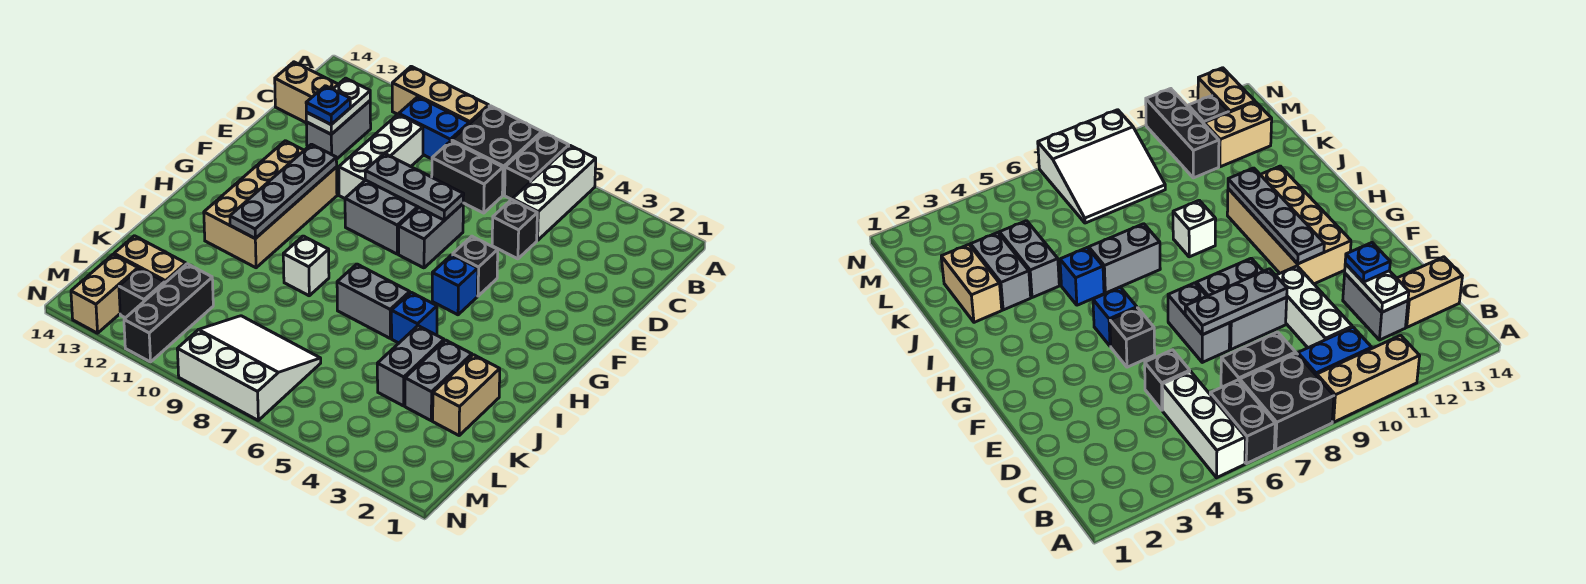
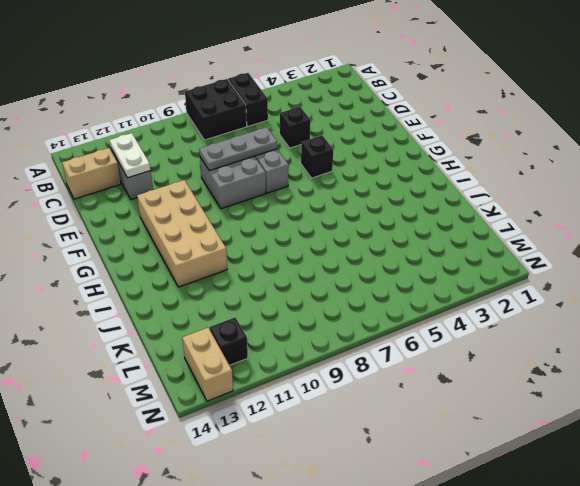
none -> white brick A5:C5 level 1
none -> tan brick A9:A11 level 1
none -> blue brick B9:B10 level 1
none -> black brick C7:C8 level 1

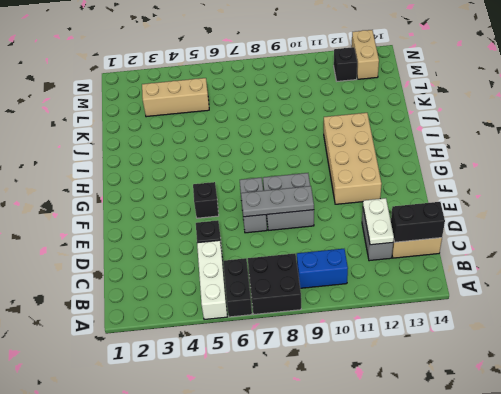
black brick C13:C14 level 2 -> black brick C7:C8 level 1
tan brick L3:L5 level 1 -> tan brick A9:A11 level 1
none -> white brick C10:E10 level 1
none -> blue brick G5 level 1
none -> blue brick I5 level 1
none -> grey brick I6:I7 level 1

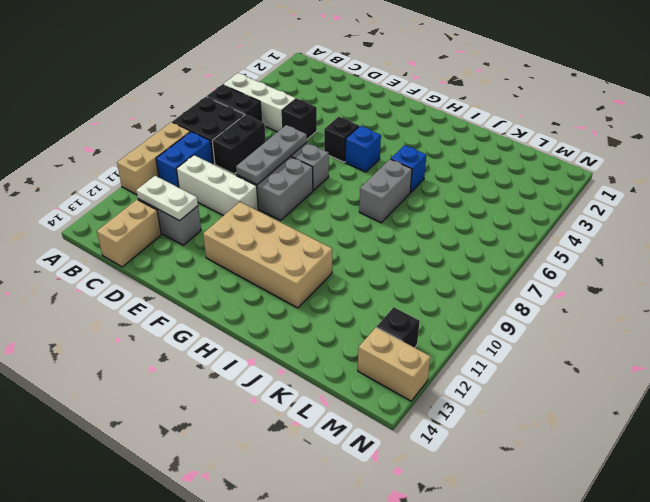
none -> white brick I9 level 1
none -> tan brick J2:K2 level 1
none -> grey brick J3:K3 level 1
none -> grey brick J4:K4 level 1

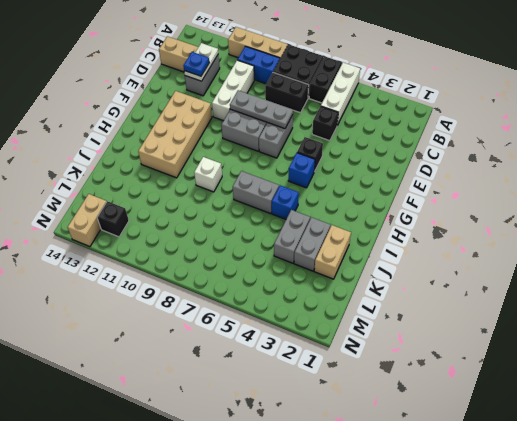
none -> white slope L7:N9 level 1 top N
none -> black brick L11:N11 level 1
none -> tan brick L12:L13 level 1
none -> grey plate F11:I11 level 2

